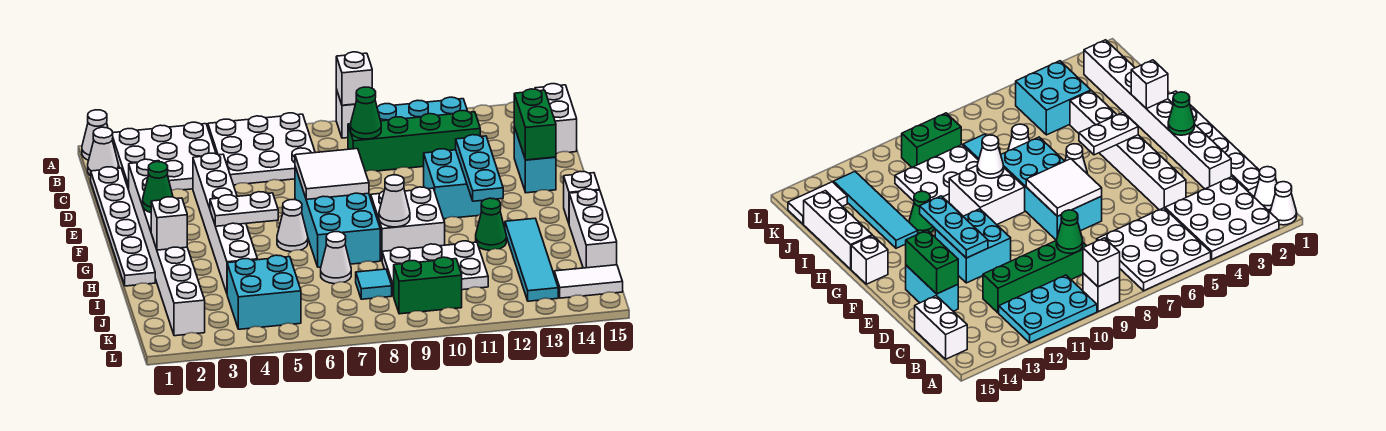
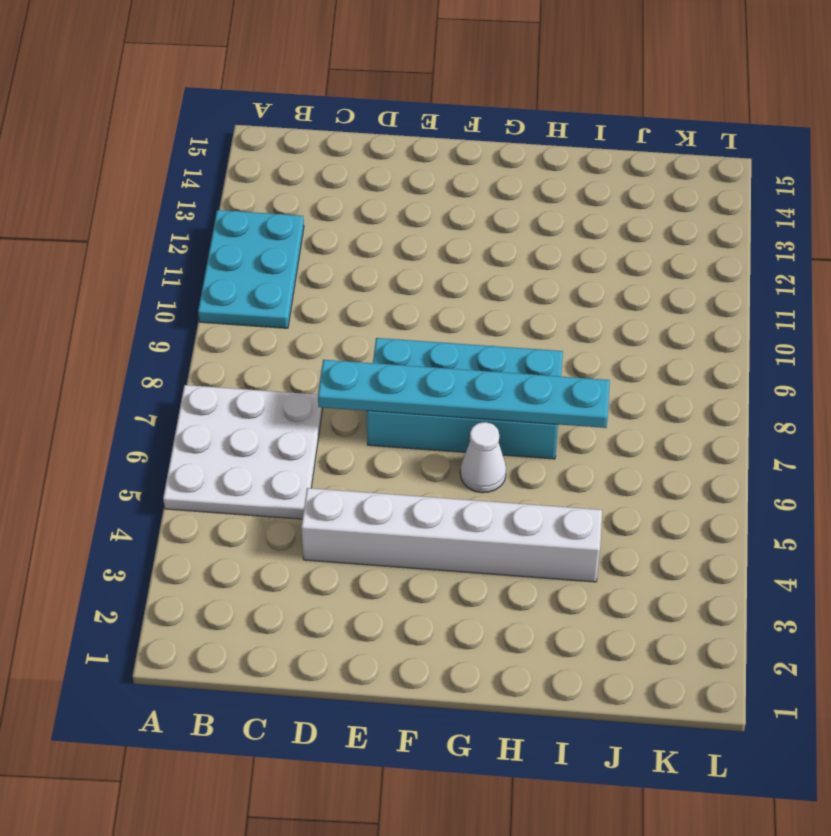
cyan plate D7:I7 level 2 -> white tile E7:F8 level 2
none -> white cone A1 level 1
none -> white plate A2:C4 level 1
none -> white brick A9 level 1
none -> white cone B1 level 1

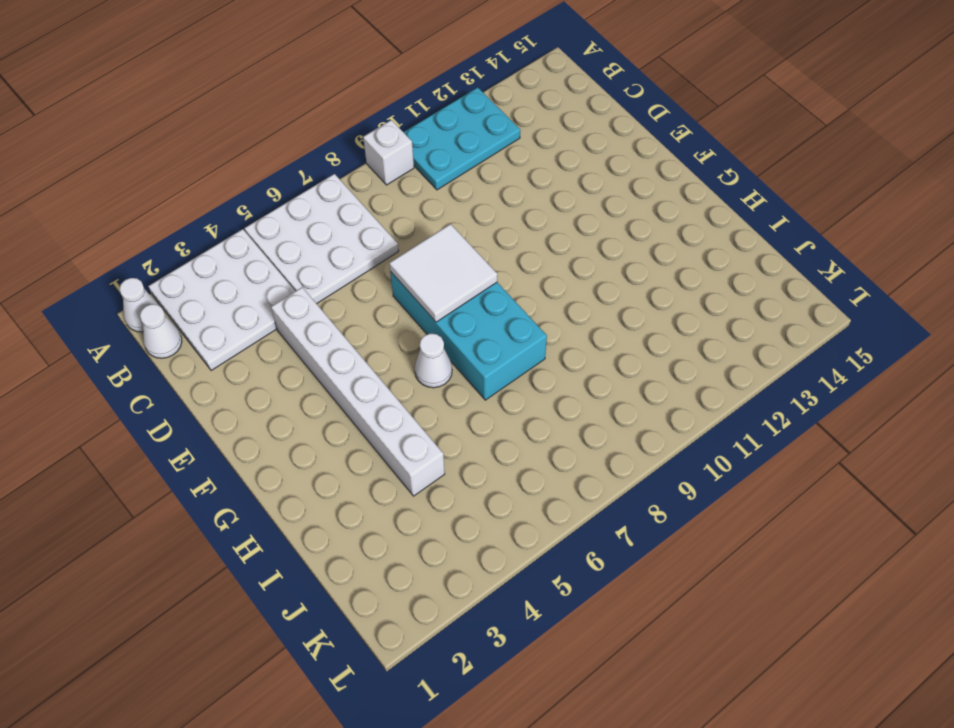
none -> white brick B15:C15 level 1
none -> white plate C1:H1 level 1
none -> green brick C9:C12 level 1
none -> white brick D2:K2 level 1

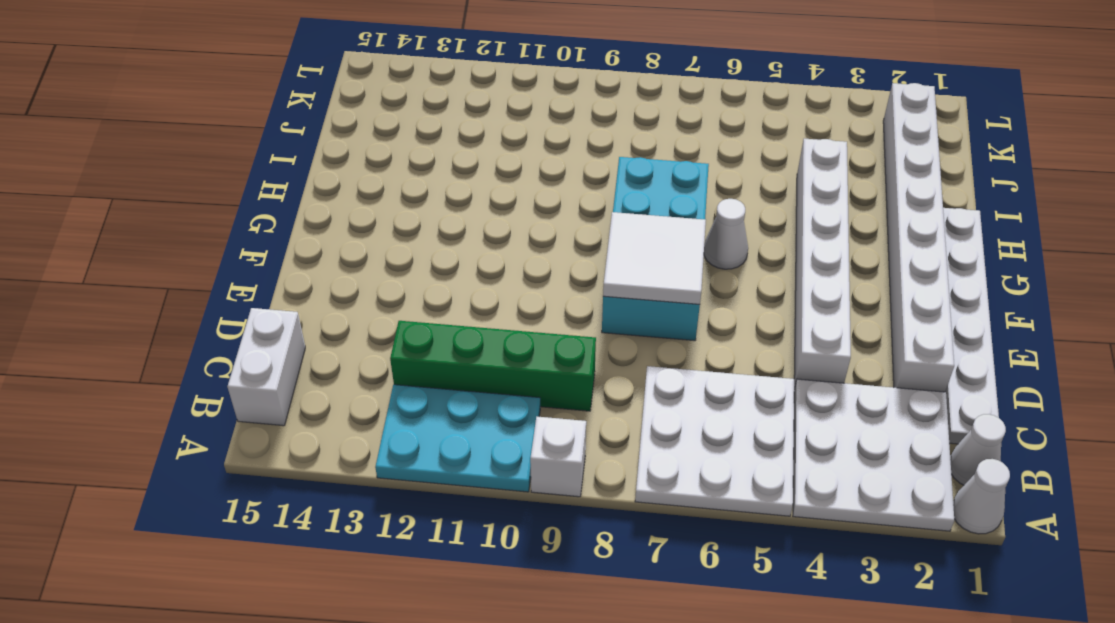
none -> cyan brick D14:E14 level 1
none -> cyan brick E11:F12 level 1
none -> white brick G9:H10 level 1
none -> white brick G15 level 1

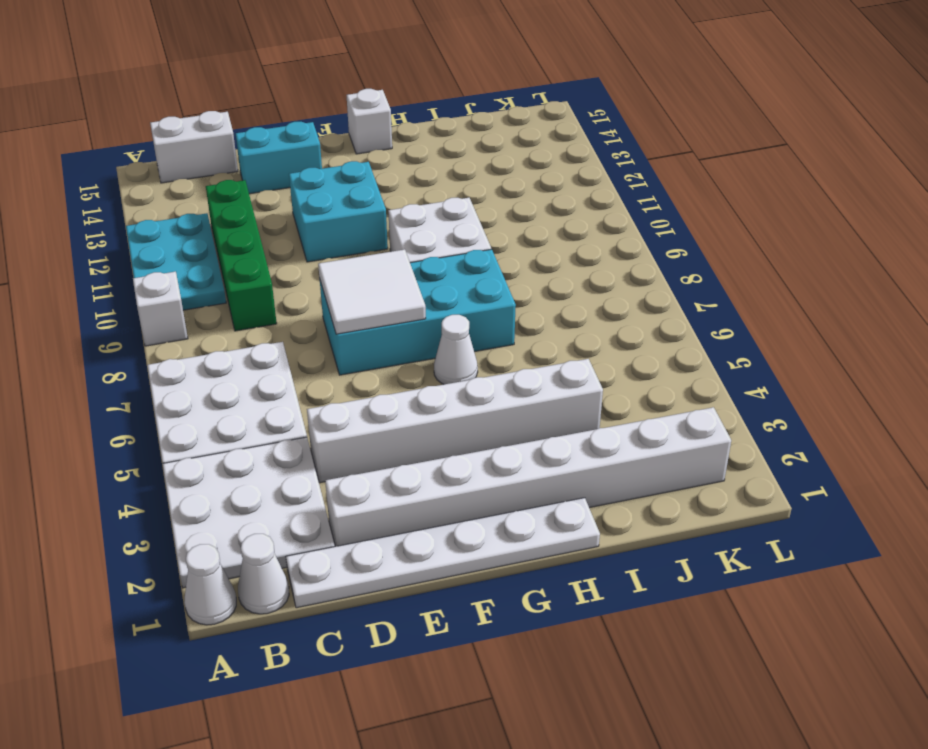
none -> green cone H12 level 1
none -> cyan tile H13:K13 level 1
none -> white brick H15:J15 level 1
none -> white cone I7 level 1

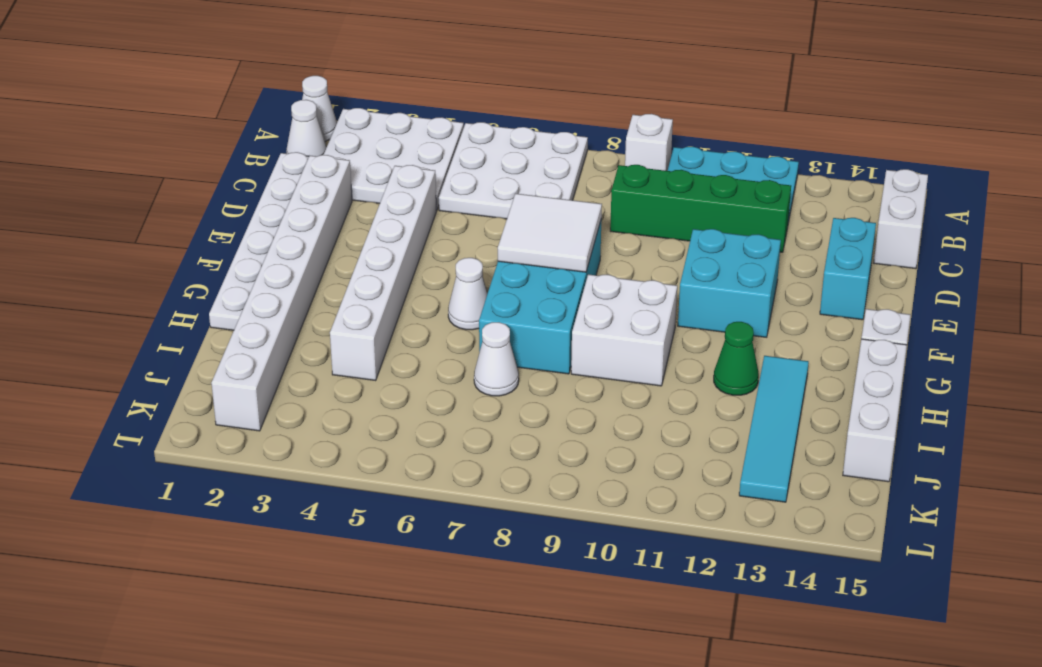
none -> white plate I9:J11 level 1
none -> cyan brick J4:K5 level 1
none -> cyan tile J8 level 1
none -> green brick K9:K10 level 1

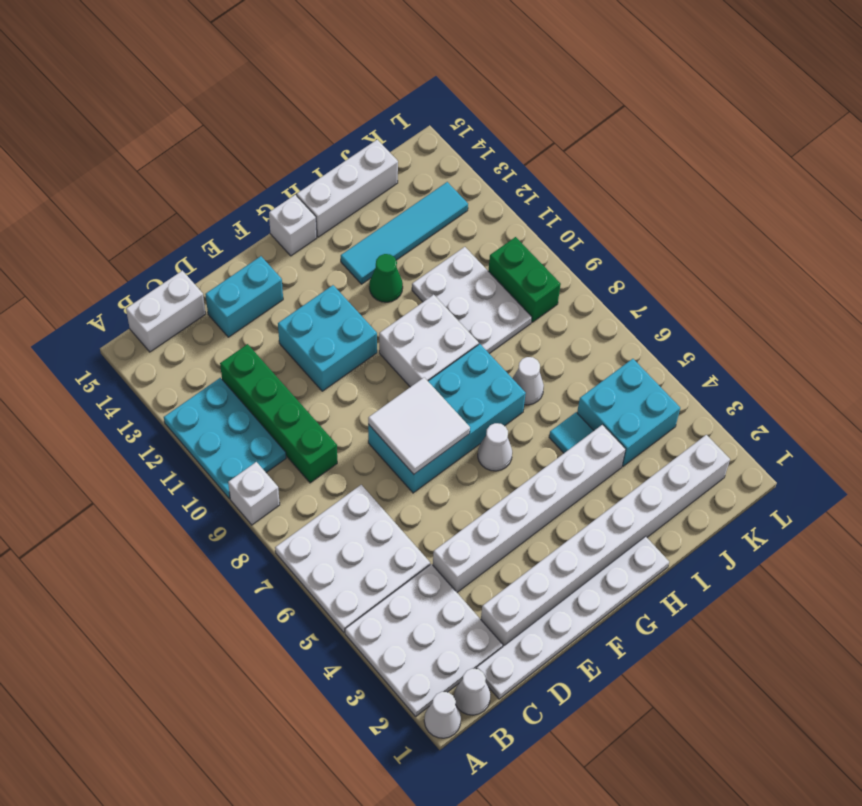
cyan tile I5 level 1 -> cyan tile J8 level 1
none -> white tile K14:K15 level 1
none -> white brick A9 level 2
none -> green cone C9 level 2
none -> green brick D14:E14 level 2

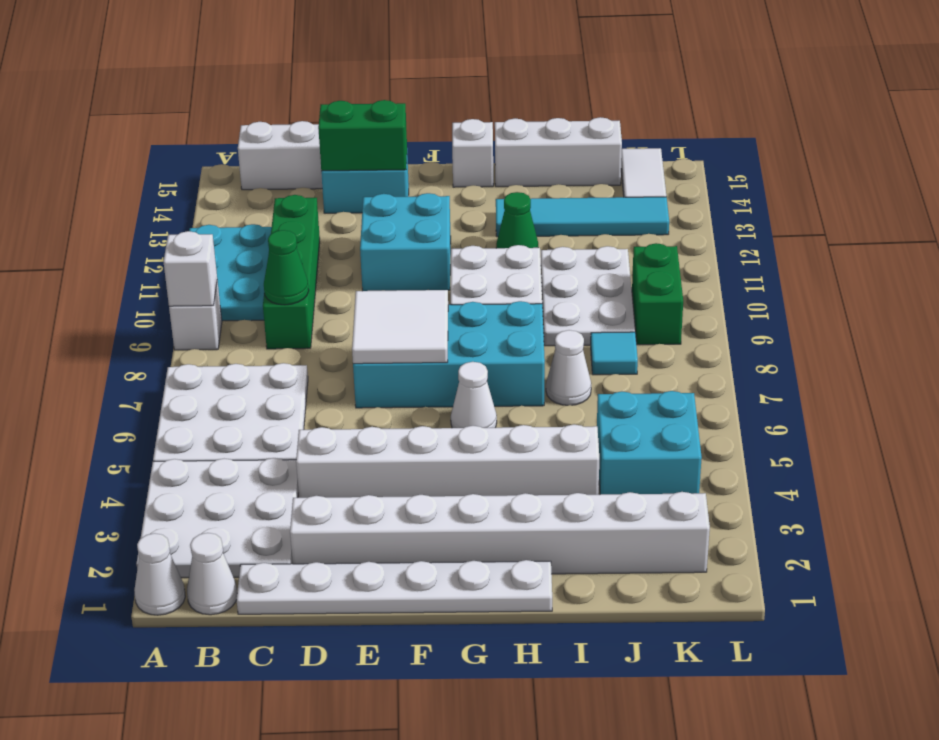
none -> cyan plate E12:G12 level 2
none -> green cone F2 level 2
none -> white plate G4:G5 level 2
none -> white brick H2 level 2

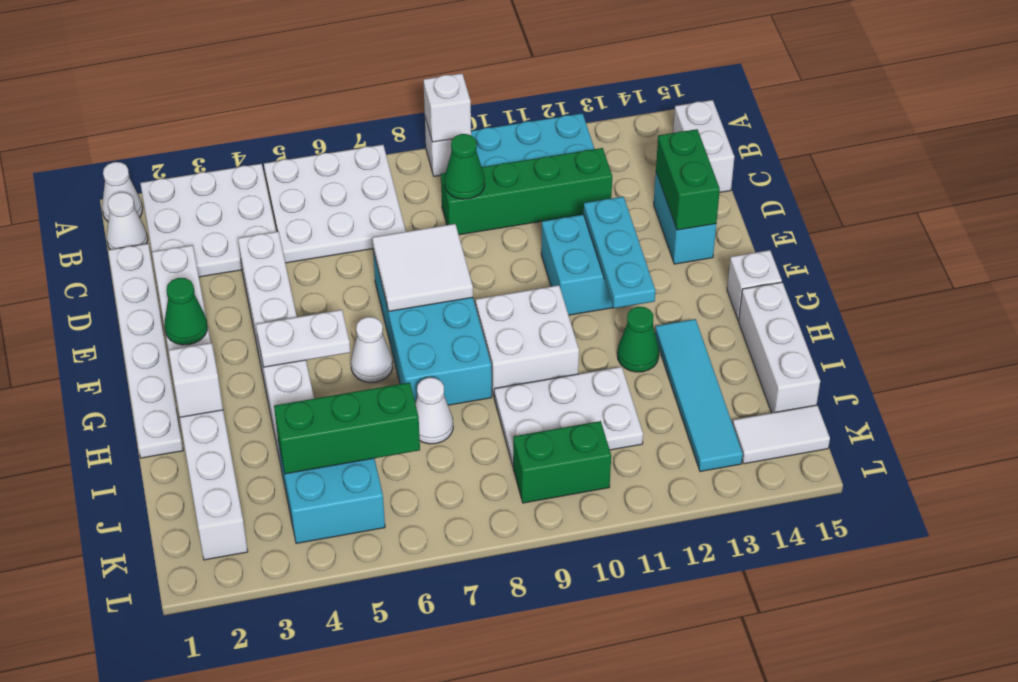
green brick J4:J6 level 2 -> none
none -> cyan tile J8 level 1
none -> white cone H9 level 2

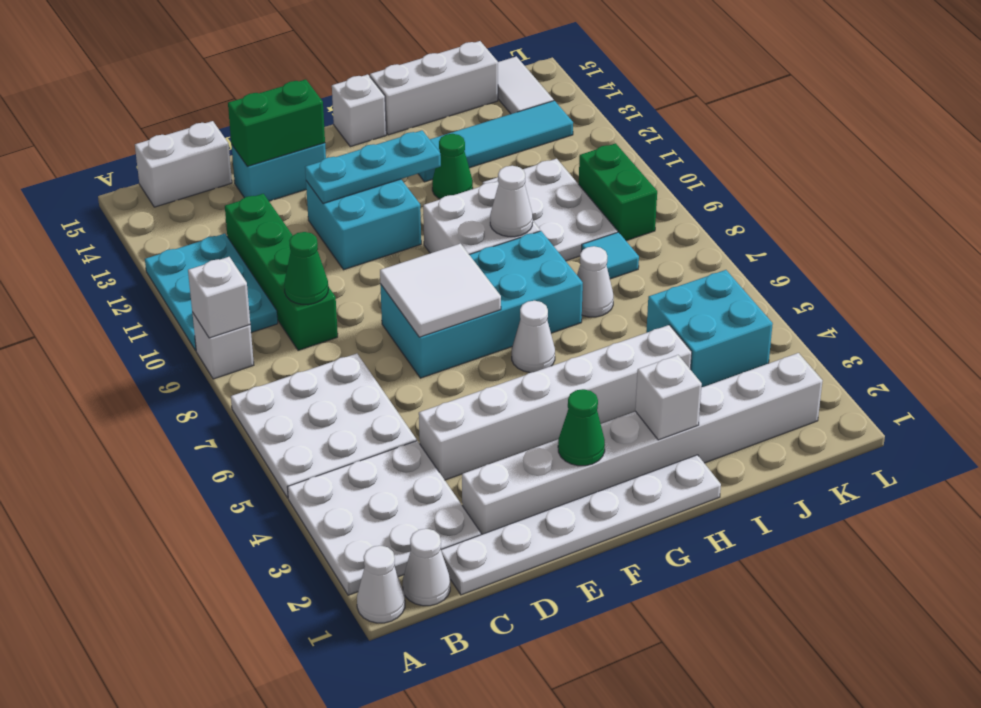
none -> white plate G4:G5 level 2

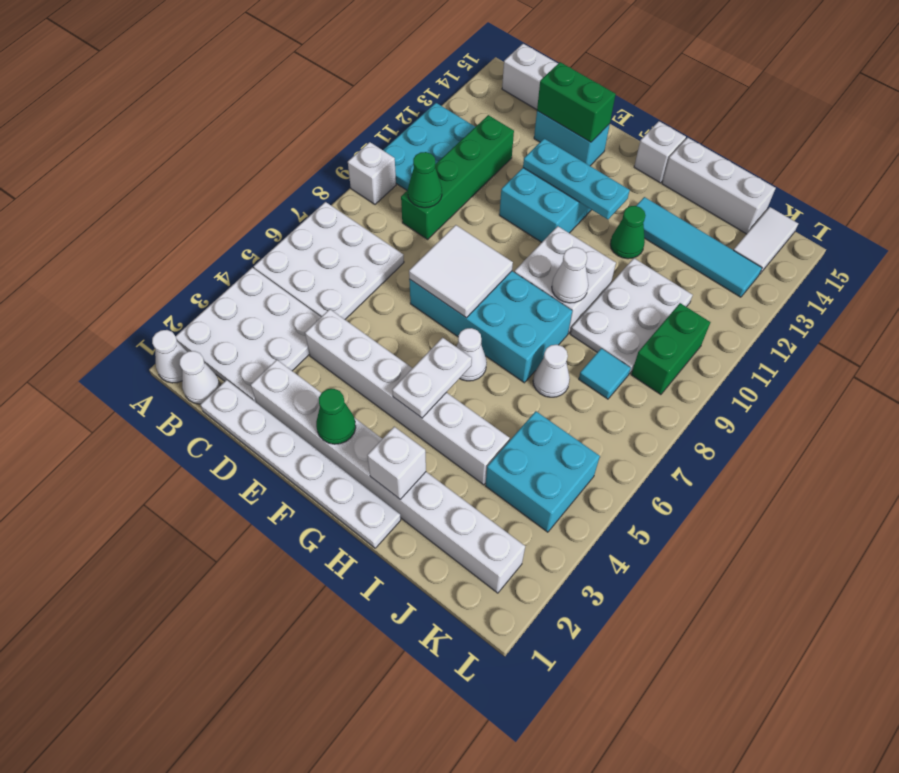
none -> white brick A9 level 2

